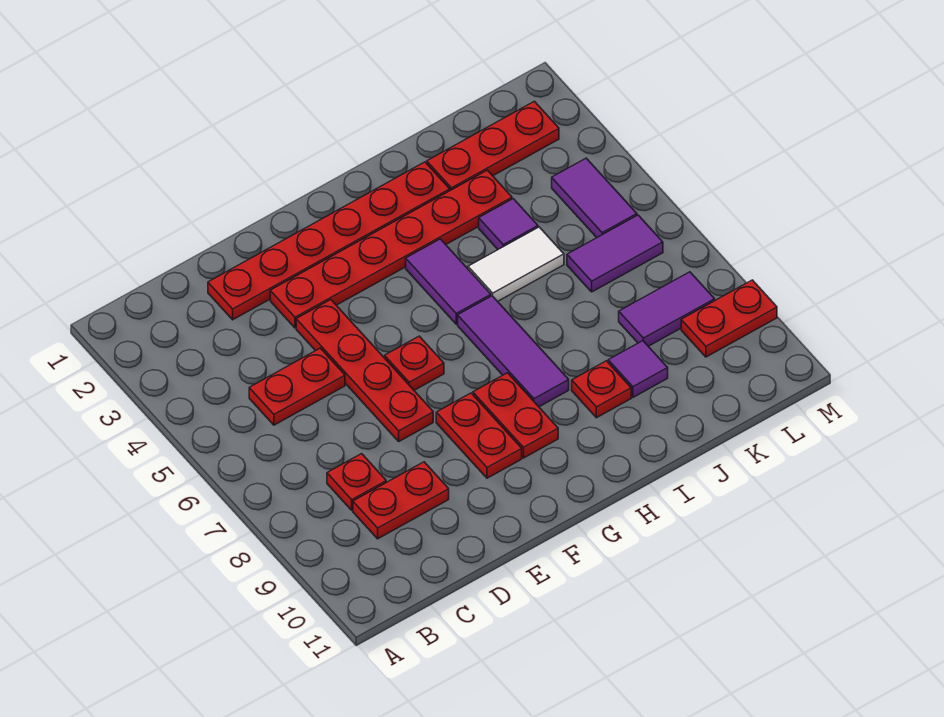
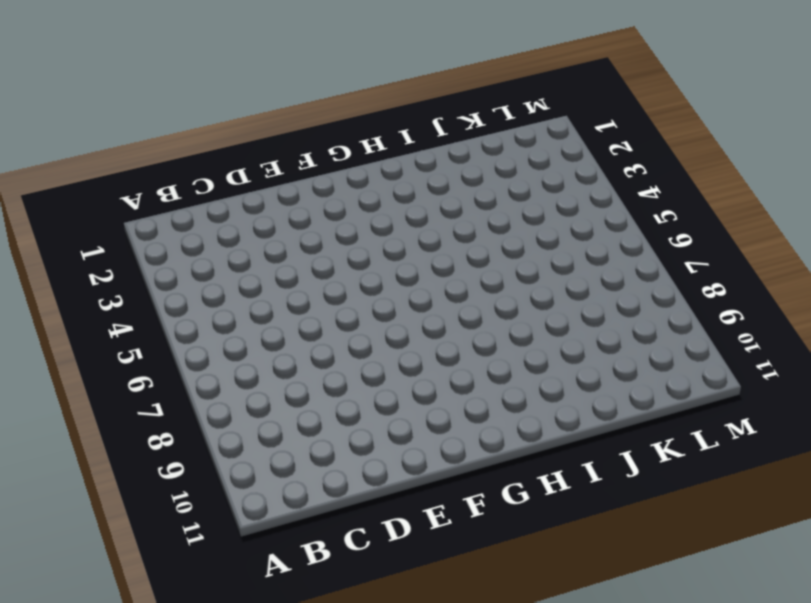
none -> red plate C5:D5 level 1
none -> red plate C8 level 1
none -> red plate C9:D9 level 1

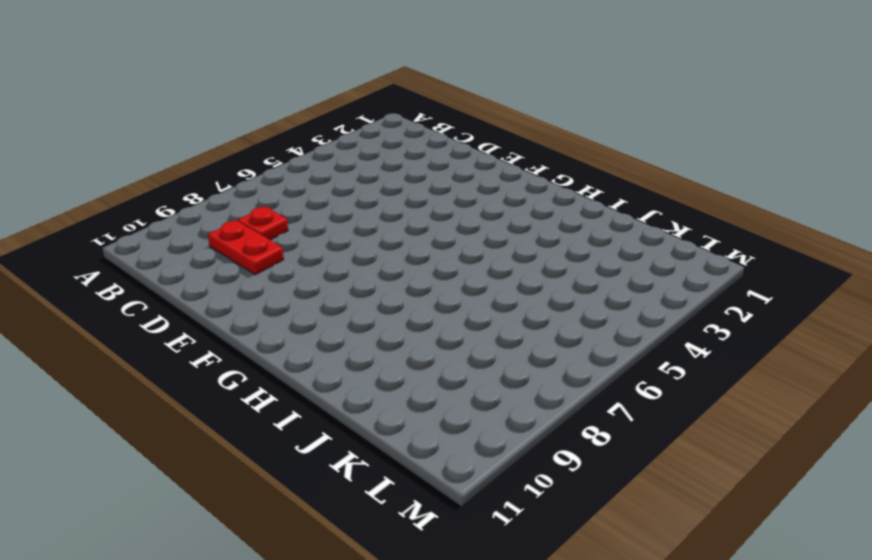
none -> red plate C5:D5 level 1
none -> red plate D2:I2 level 1
none -> red plate E3:J3 level 1

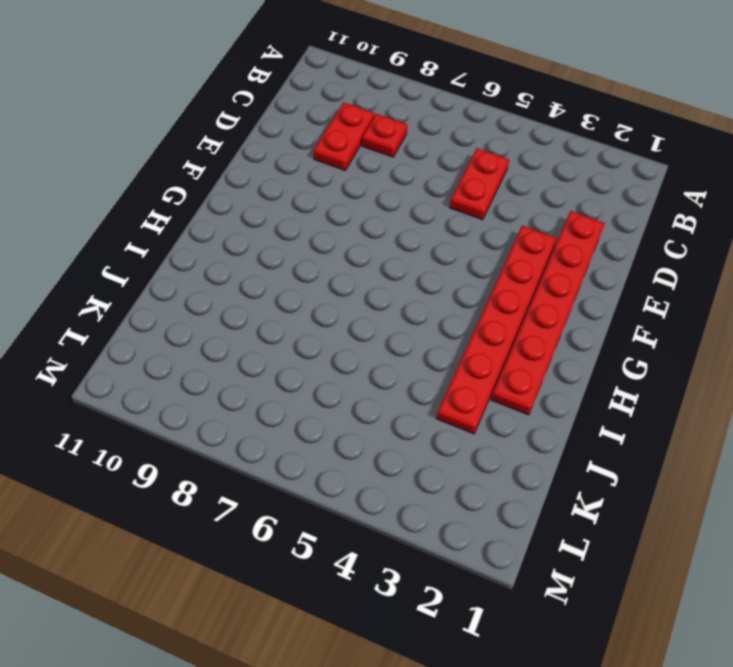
none -> red plate E4:E7 level 1
none -> red plate F6 level 1
none -> red plate F8:F9 level 1

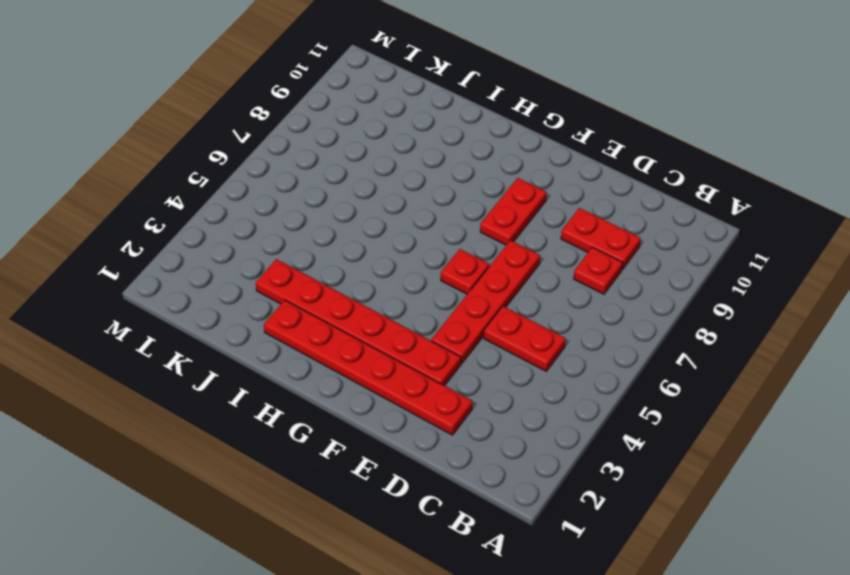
none -> red plate G8:G9 level 1
none -> purple tile H4:H5 level 1
none -> purple tile H6:H8 level 1

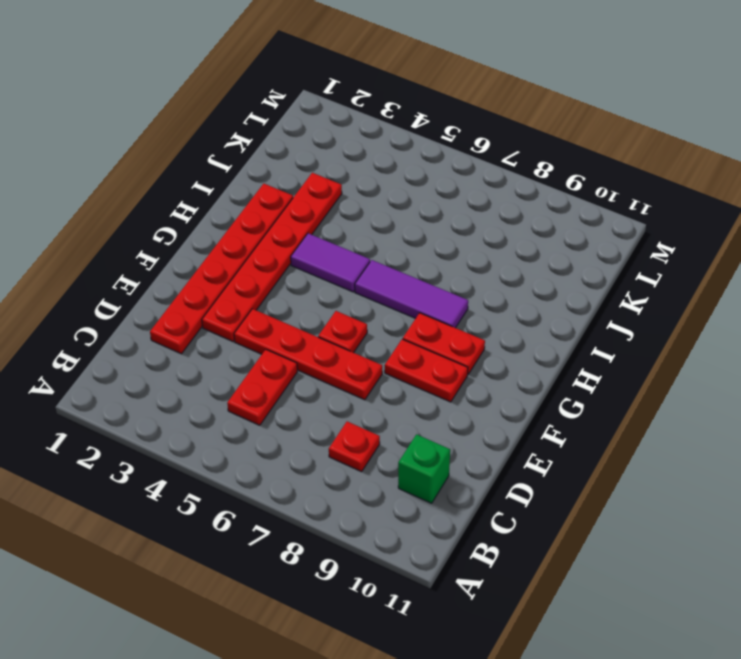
green brick C10 level 1 -> none
none -> red plate C9:D9 level 1
none -> white tile I5:J5 level 1
none -> red plate I9 level 1

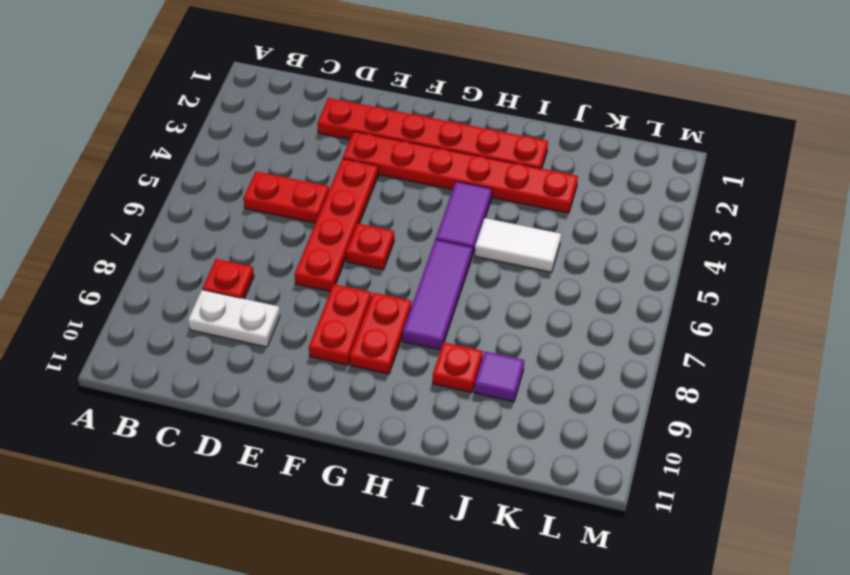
white plate C9:D9 level 1 -> red plate C9:D9 level 1
none -> red plate J2:L2 level 1
none -> purple tile J4 level 1
none -> purple tile K6:L6 level 1

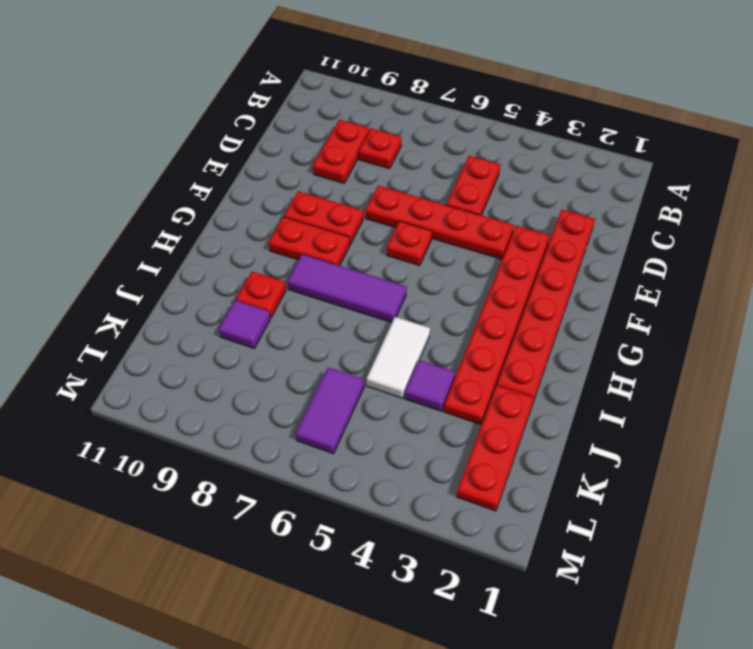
none -> purple tile H4:H5 level 1
none -> purple tile K8:L8 level 1
none -> purple tile L4:L5 level 1

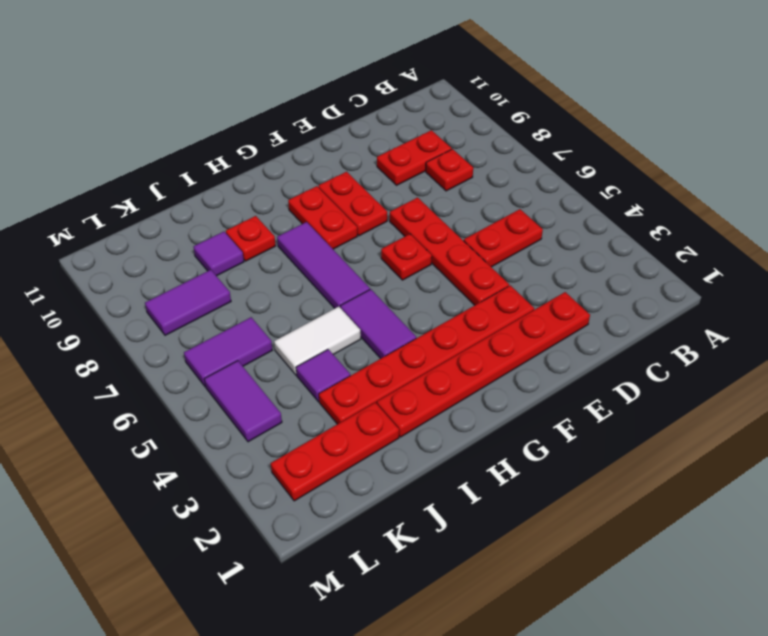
none -> red plate L9:M9 level 1

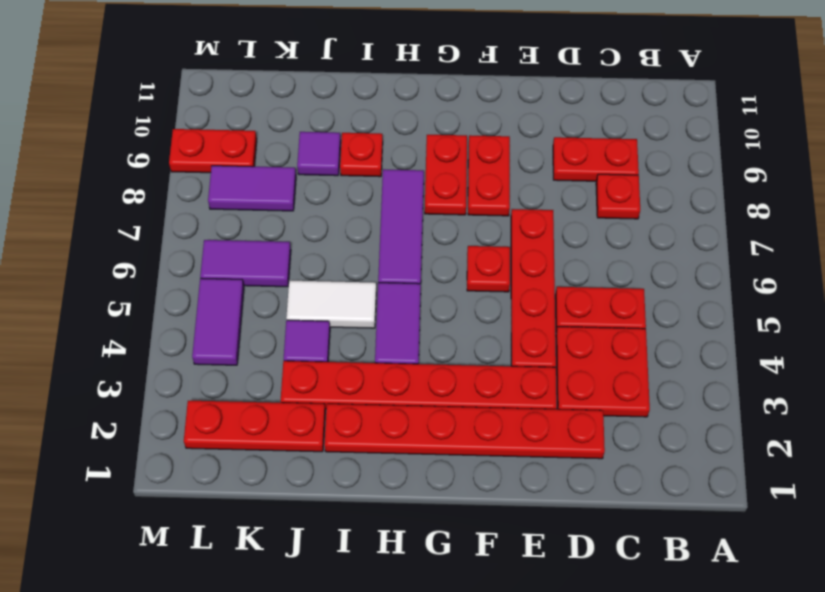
red plate C3:D4 level 1 -> none

